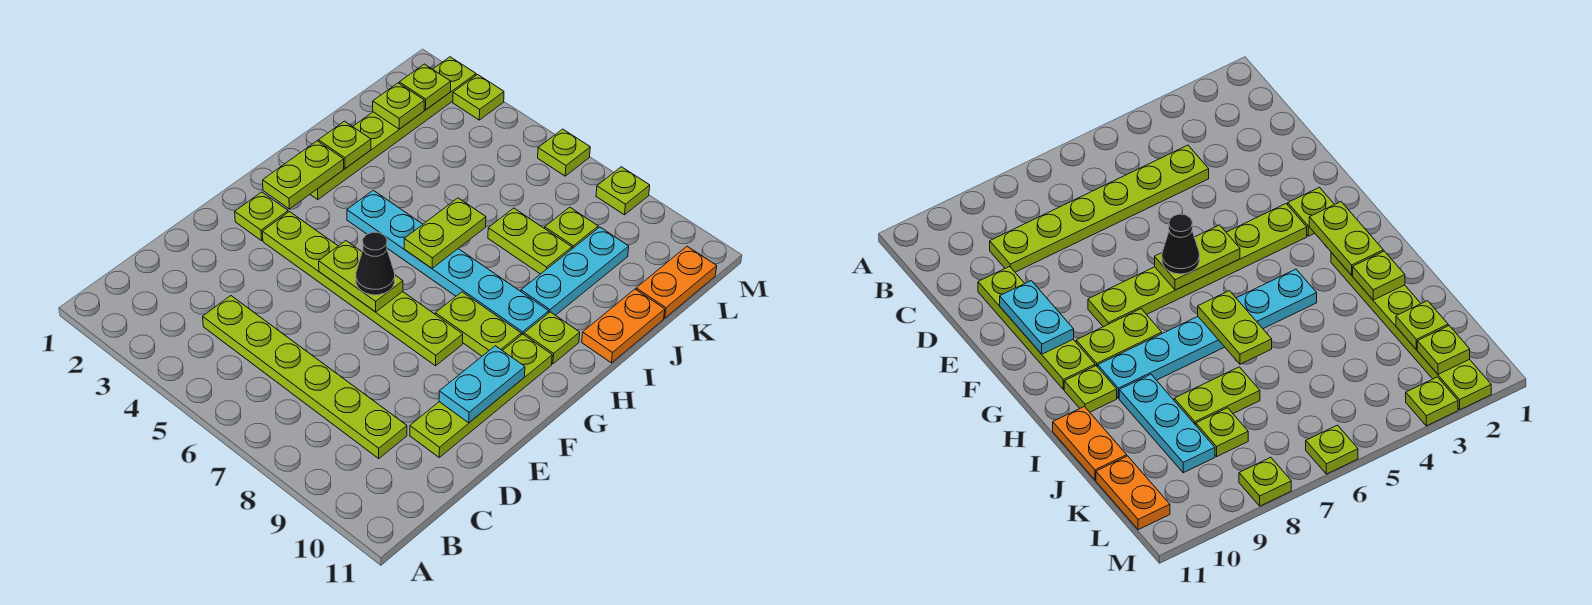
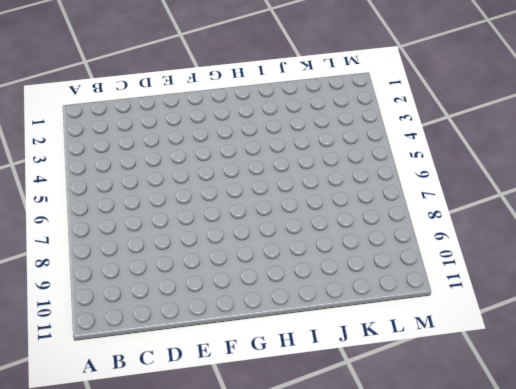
none -> lime plate C4:C9 level 1
none -> lime plate D10:G10 level 1
none -> lime plate F2 level 1

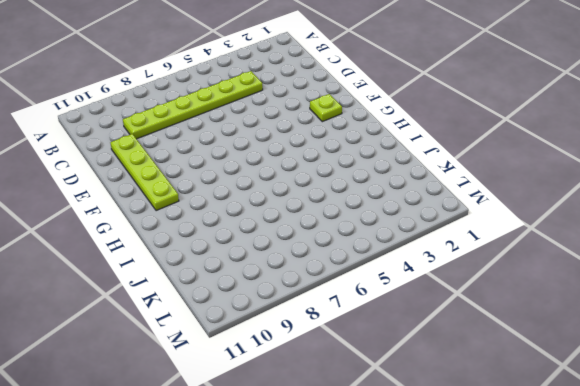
none -> lime plate F3:F8 level 1
none -> lime plate G8:G9 level 1
none -> lime plate H2:M2 level 1

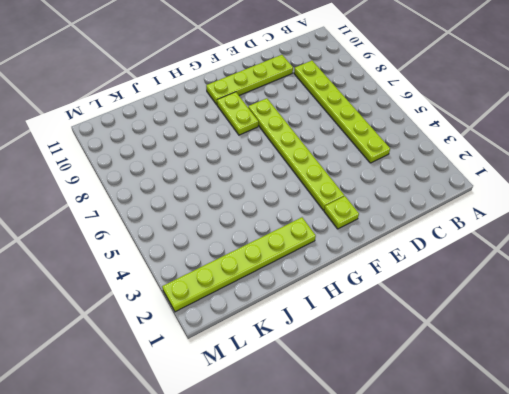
none -> cyan plate H4:H9 level 1
none -> lime plate H10 level 1
none -> cyan plate I9:K9 level 1

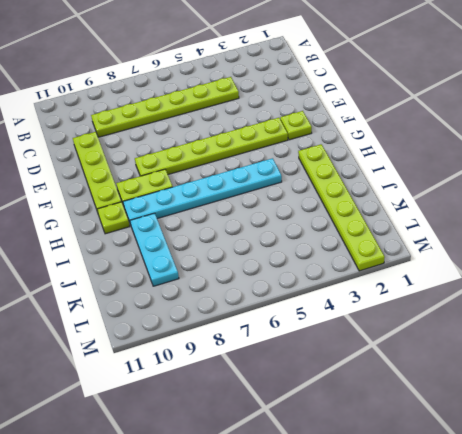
none -> orange plate I11:J11 level 1
none -> lime plate J7:J8 level 1
none -> lime plate K8 level 1

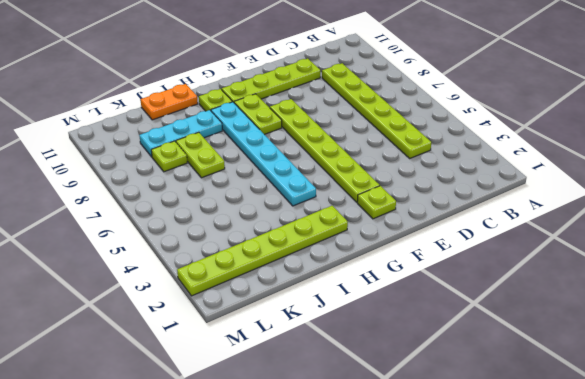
none -> orange plate K11:L11 level 1
none -> lime plate M3 level 1
none -> lime plate M6 level 1

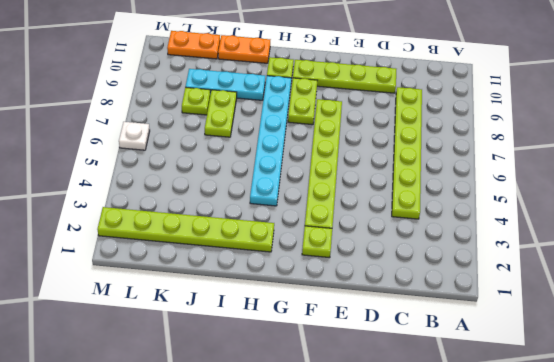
white plate M6 level 1 -> lime plate M6 level 1
none -> lime plate M3 level 1
none -> lime plate M8 level 1
none -> cyan plate E10:F10 level 2

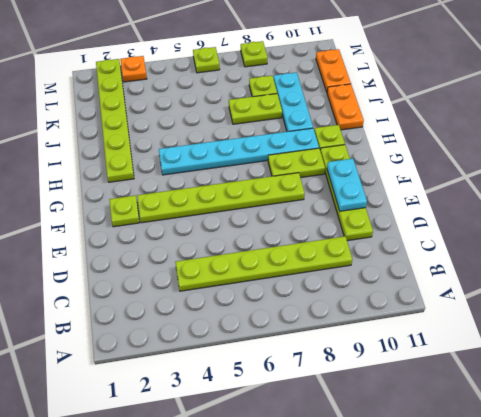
orange plate M3 level 1 -> lime plate M3 level 1
none -> lime plate F5:F6 level 2
none -> lime plate G2:H2 level 2
none -> lime plate H6:I6 level 2

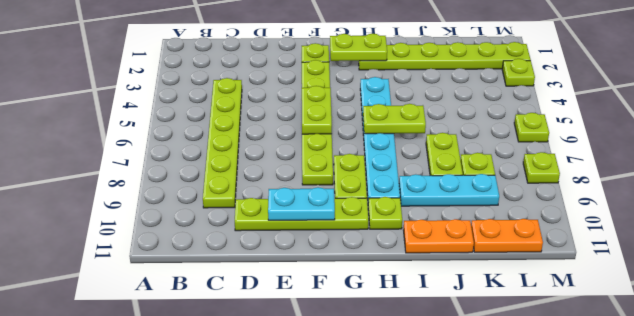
none -> lime plate I2 level 2
none -> lime plate K2 level 2
none -> lime plate L2 level 2

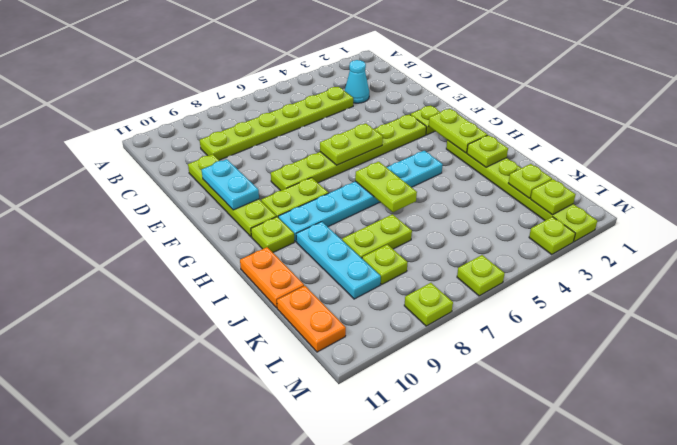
cyan cone C3 level 1 -> none
none -> black cone F6 level 3

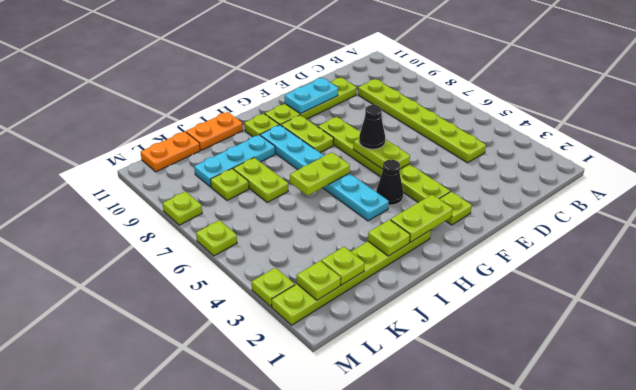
black cone G4 level 1 -> none

